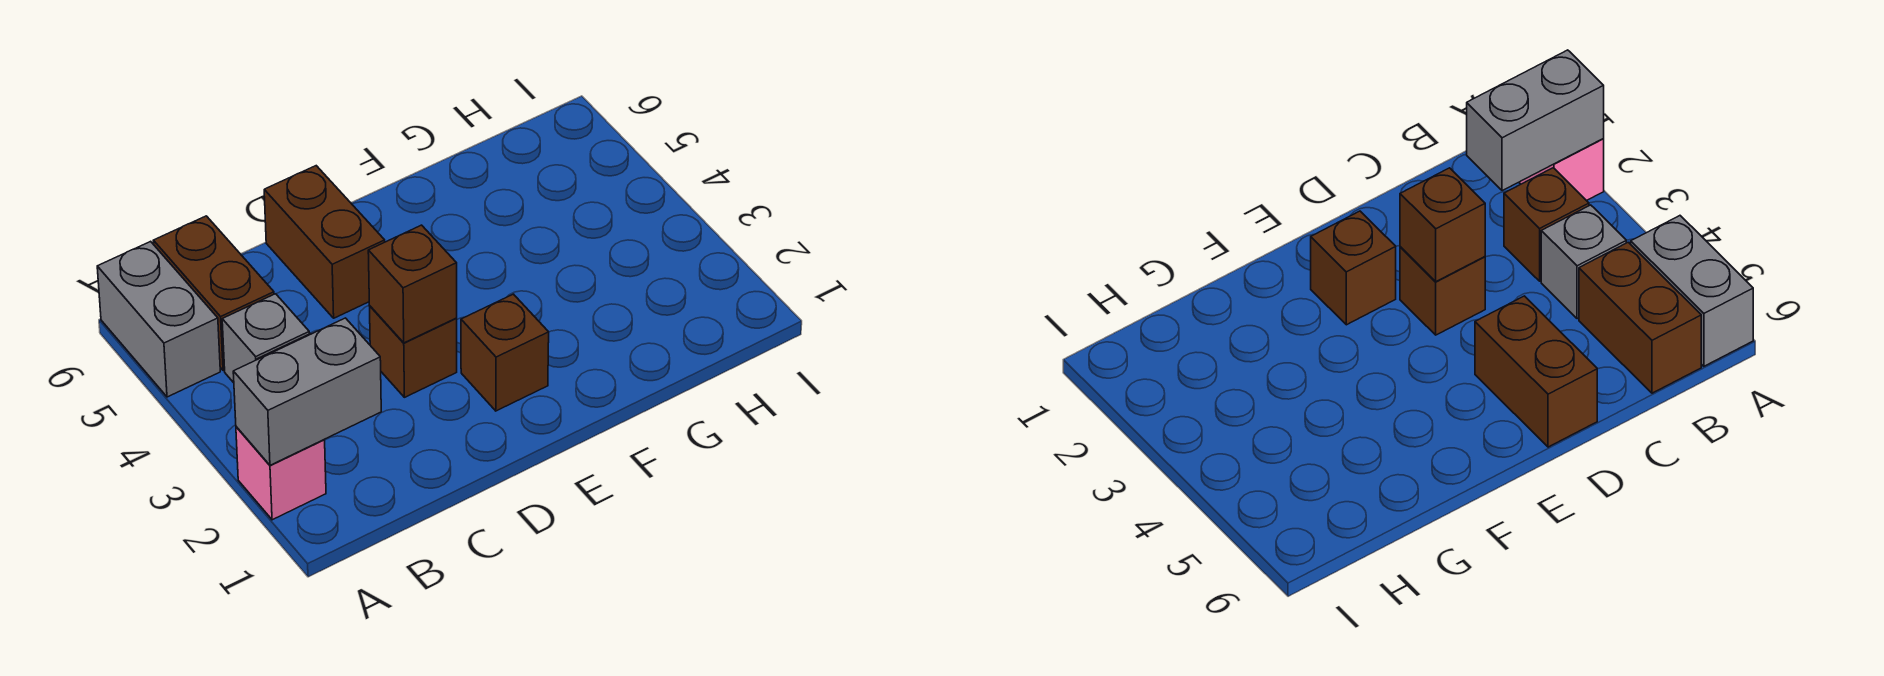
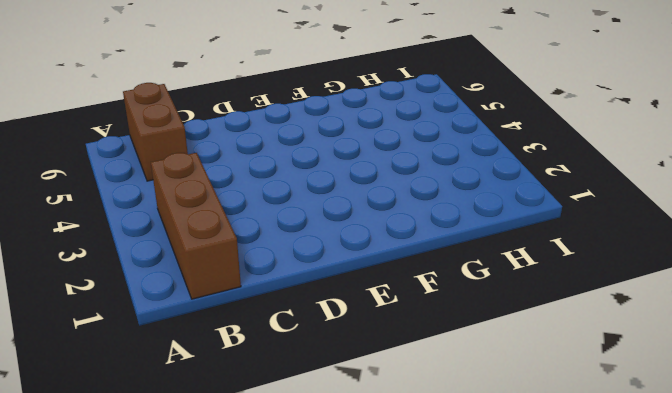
brown brick B1:B3 level 1 -> brown brick B3 level 1
none -> pink brick A2 level 1
none -> grey brick A5:A6 level 1

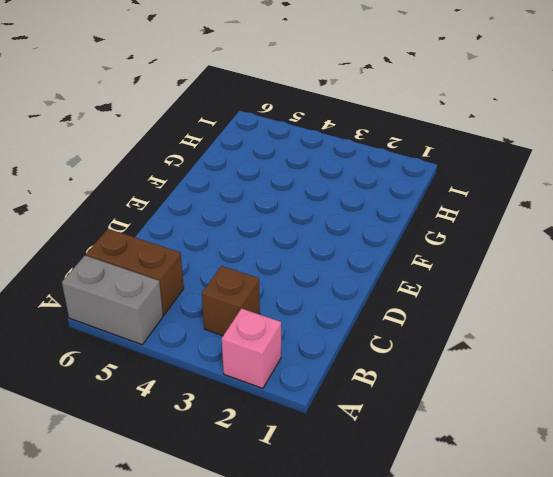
none -> grey brick B4 level 1
none -> brown brick D3 level 1

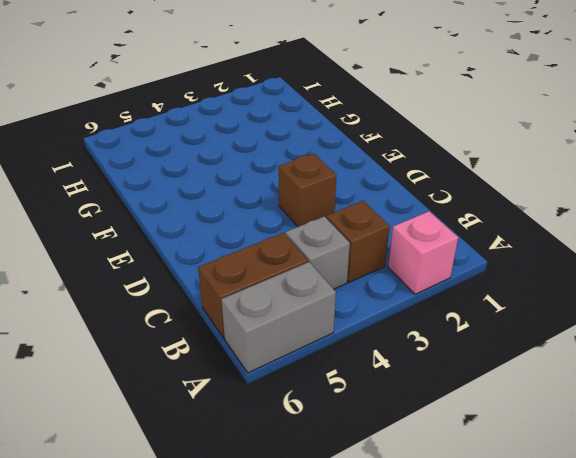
none -> brown brick D5:D6 level 1
none -> brown brick E2 level 1

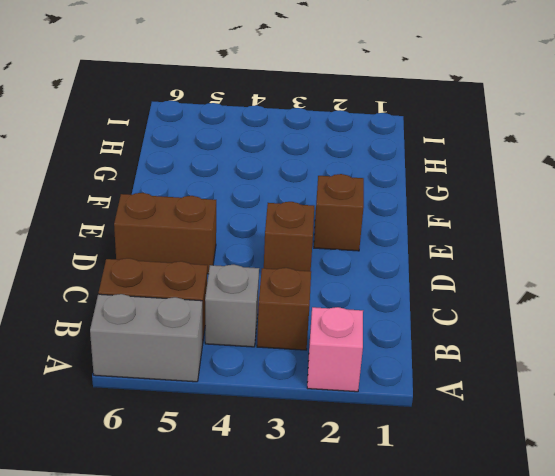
none -> grey brick A2:B2 level 2
none -> brown brick D3 level 2

